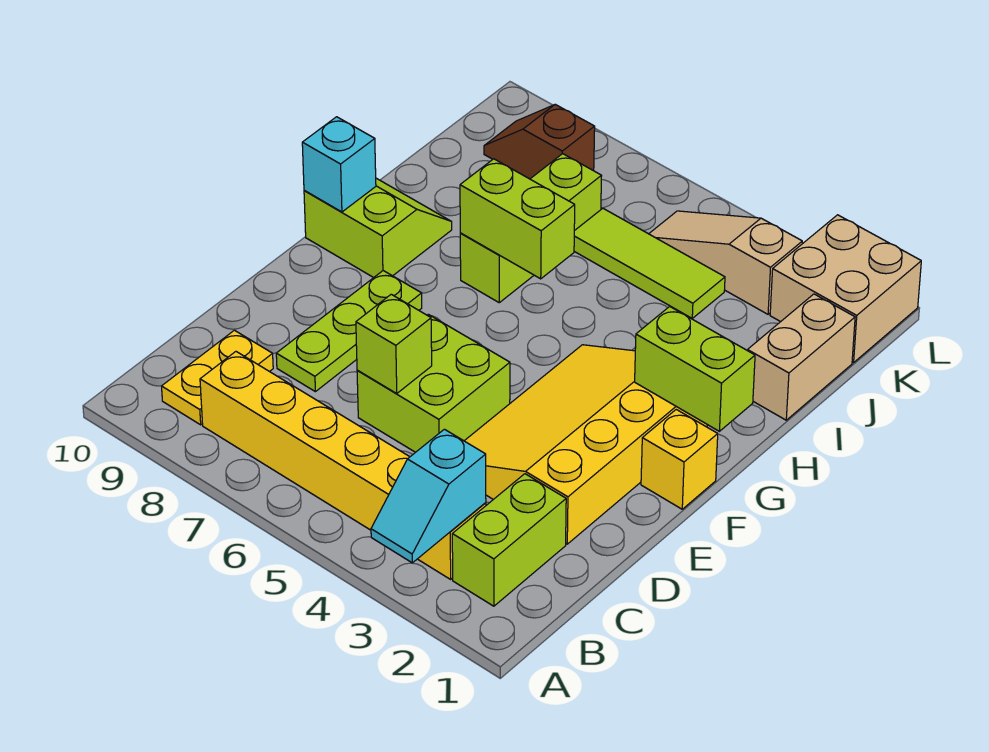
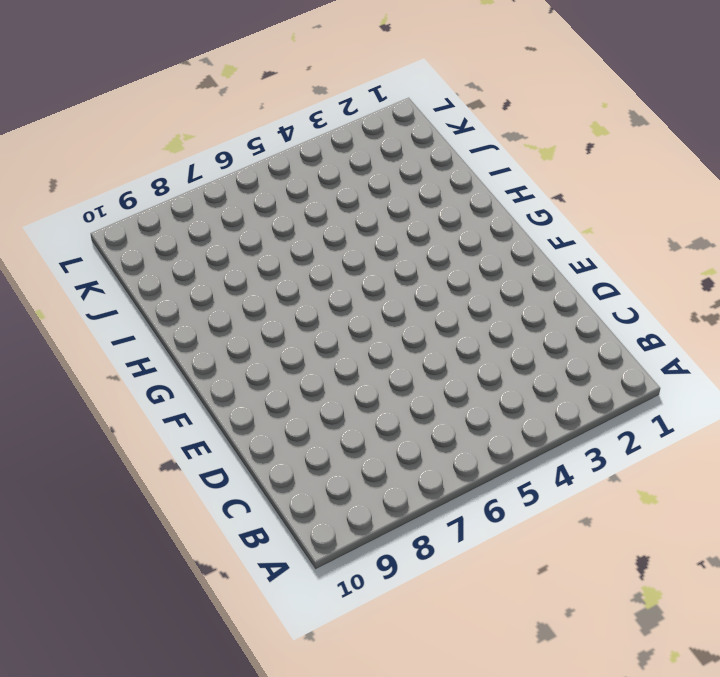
none -> lime brick B2:C2 level 1
none -> yellow brick B3:B8 level 1
none -> yellow plate B9:C9 level 1

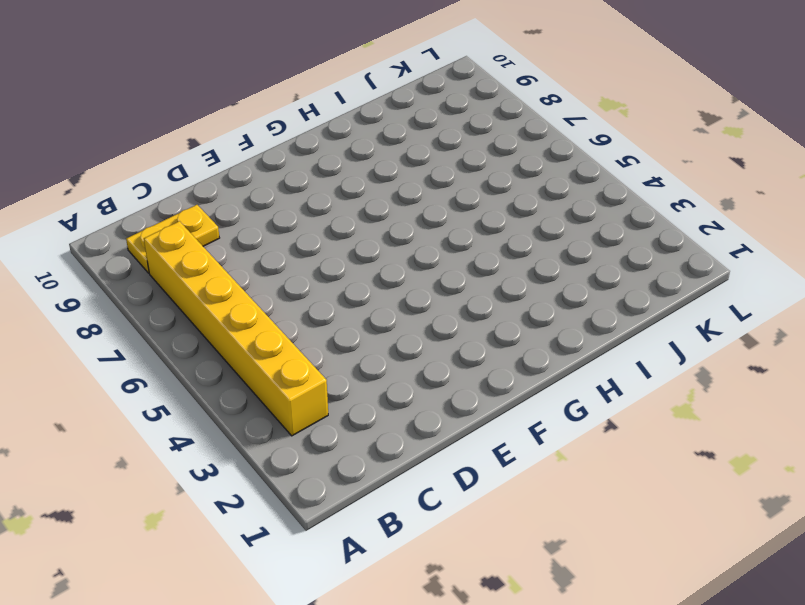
none -> lime brick B2:C2 level 1
none -> yellow slope D2:G4 level 1 top 2
none -> lime brick D5:E6 level 1

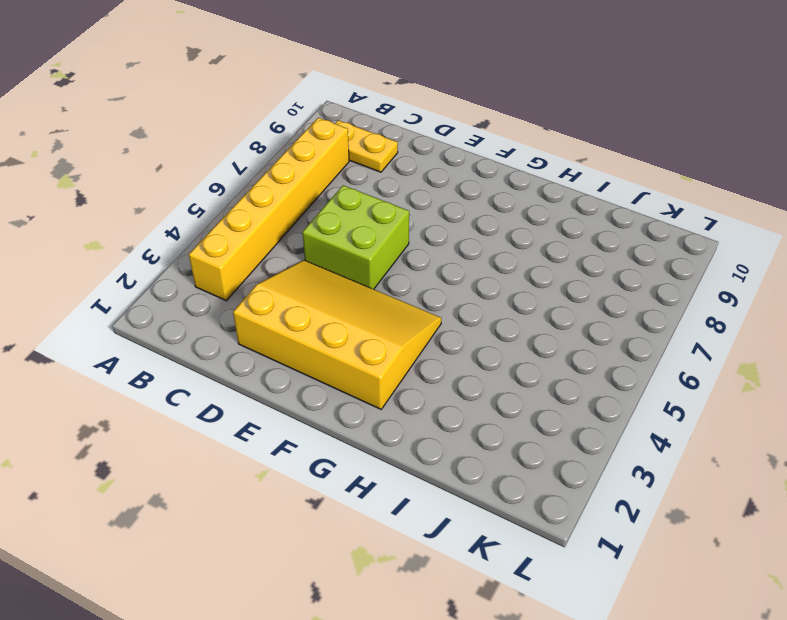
none -> lime brick B2:C2 level 1
none -> lime plate D8:F8 level 1
none -> yellow brick F1 level 1

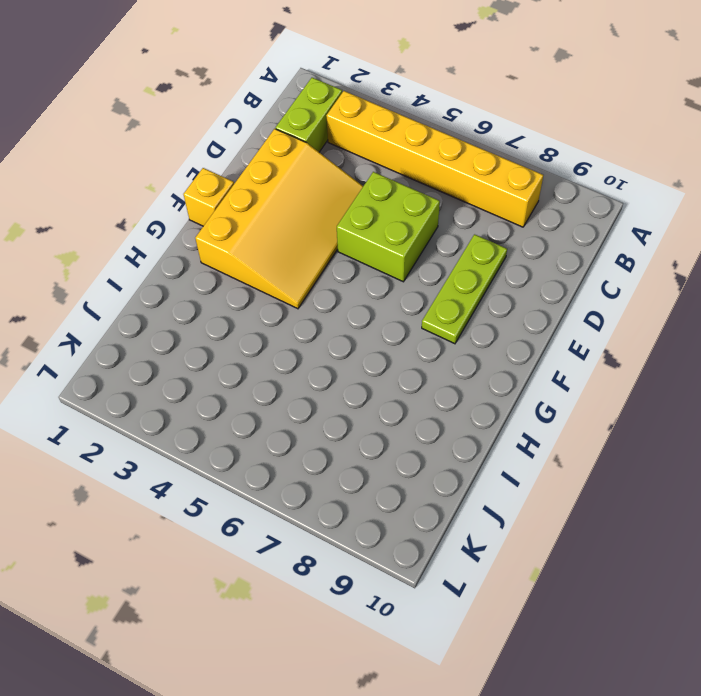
none -> yellow plate B9:C9 level 1
none -> lime slope G9:H10 level 1 top G
none -> lime brick H7:J7 level 1

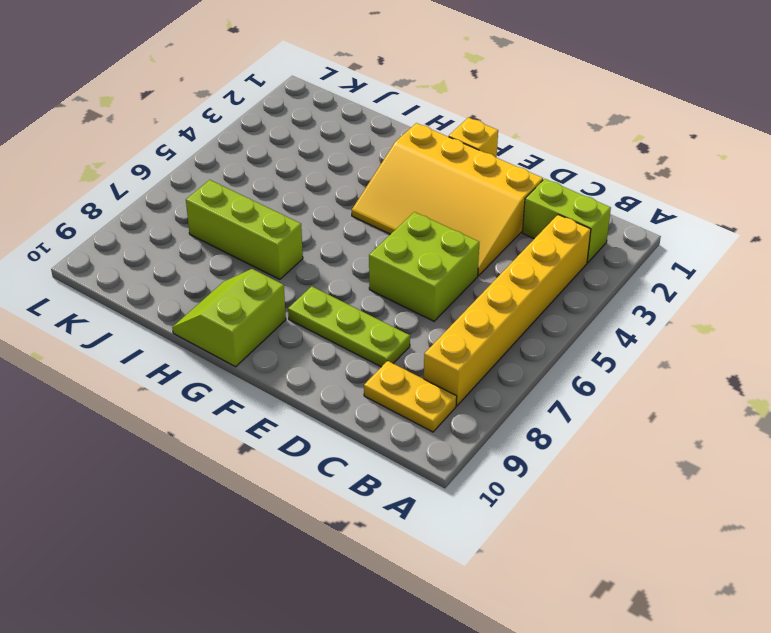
none -> tan brick I1:J1 level 1
none -> lime tile J4:J6 level 1
none -> tan brick K1:L2 level 1

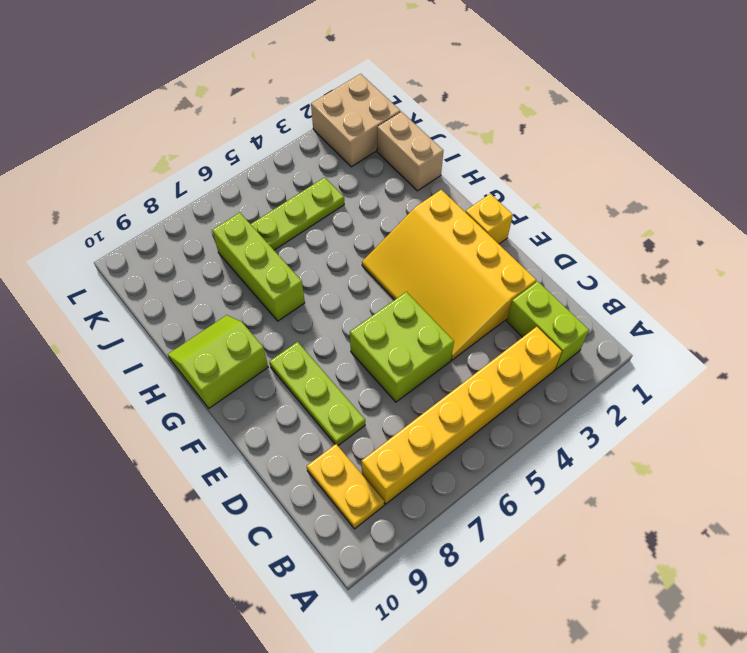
lime plate J4:J6 level 1 -> lime tile J4:J6 level 1
none -> tan slope K3:K5 level 1 top 3
none -> brown slope K8:K9 level 1 top 8
none -> cyan slope A3:B3 level 2 top B

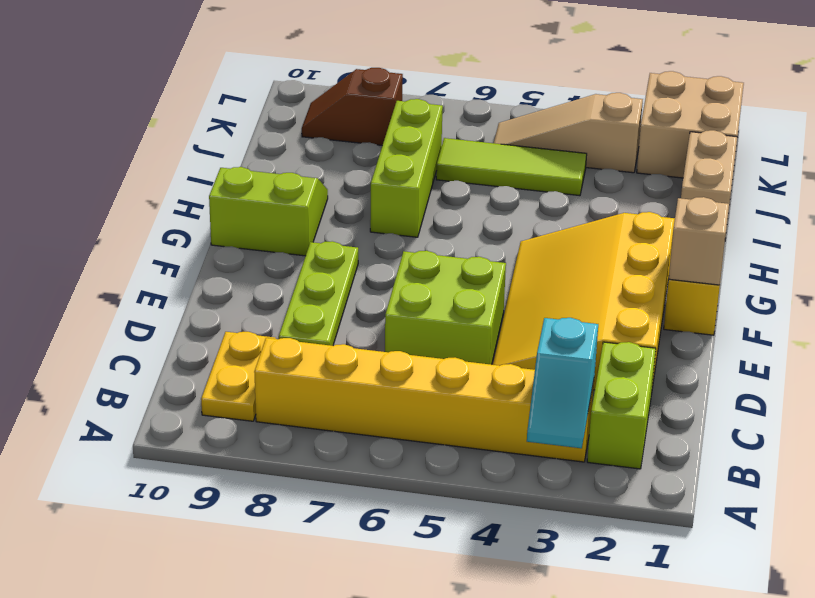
tan brick F1 level 2 -> none
none -> lime brick D6 level 2
none -> lime brick G1:G2 level 2
none -> cyan brick G10 level 2

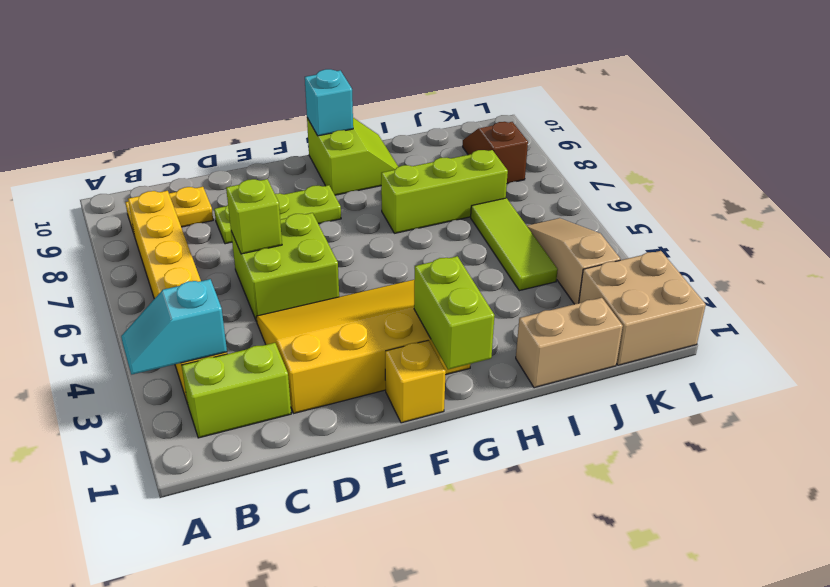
none -> lime brick H6:H7 level 2

